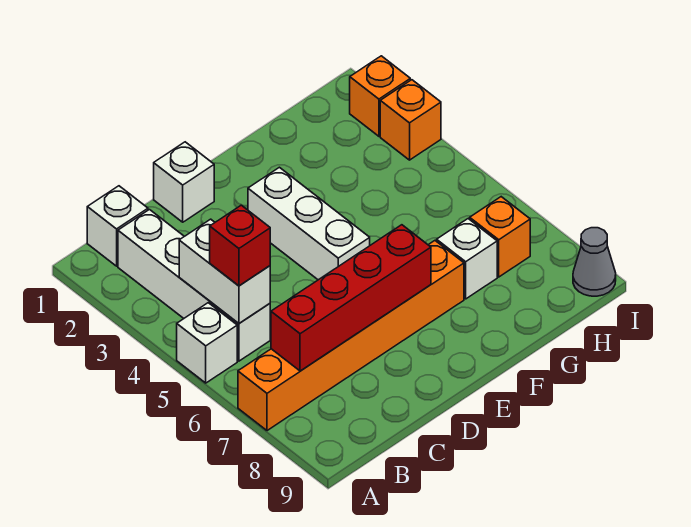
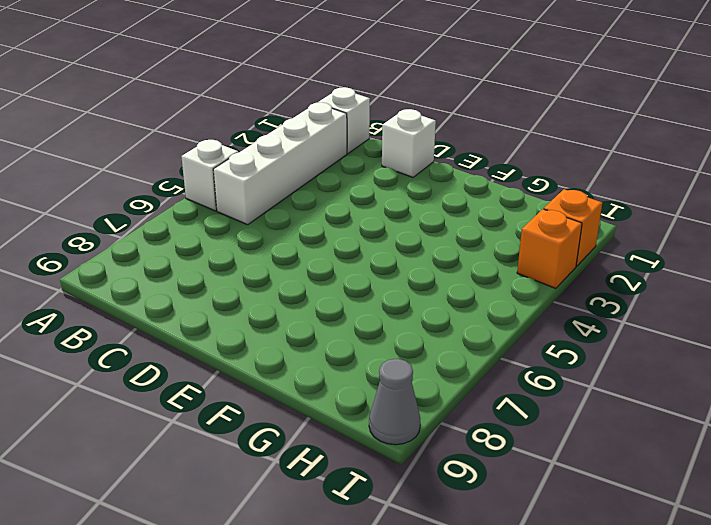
none -> orange brick A7:F7 level 1
none -> white brick E3:E5 level 1
none -> white brick G7 level 1

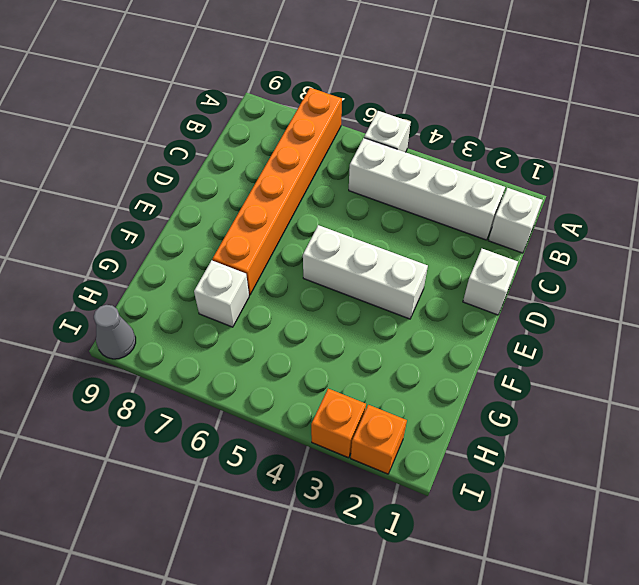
none -> orange brick H7 level 1
none -> white brick B4:B5 level 2
none -> red brick B7:E7 level 2

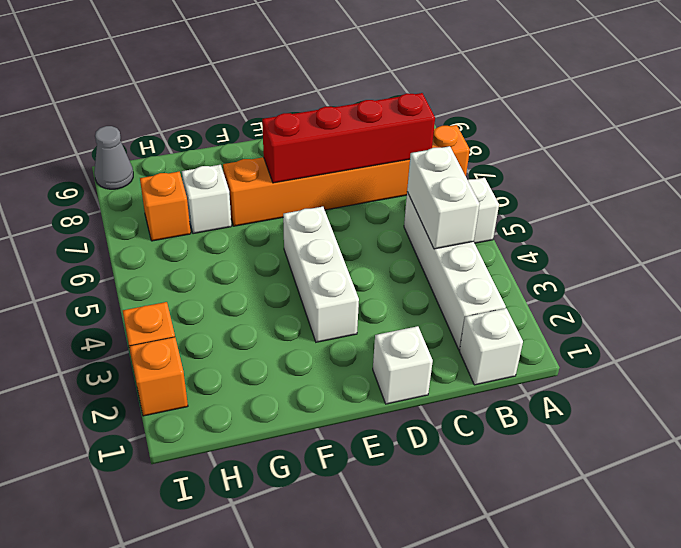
none -> red brick B5 level 3

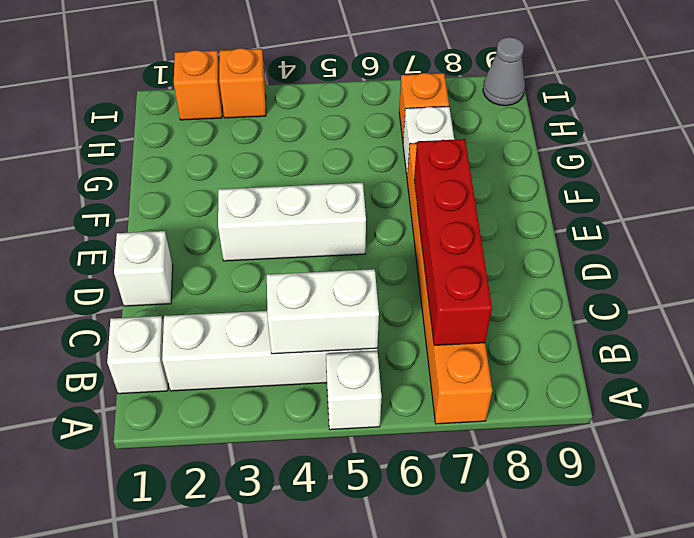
none -> red brick B5 level 3

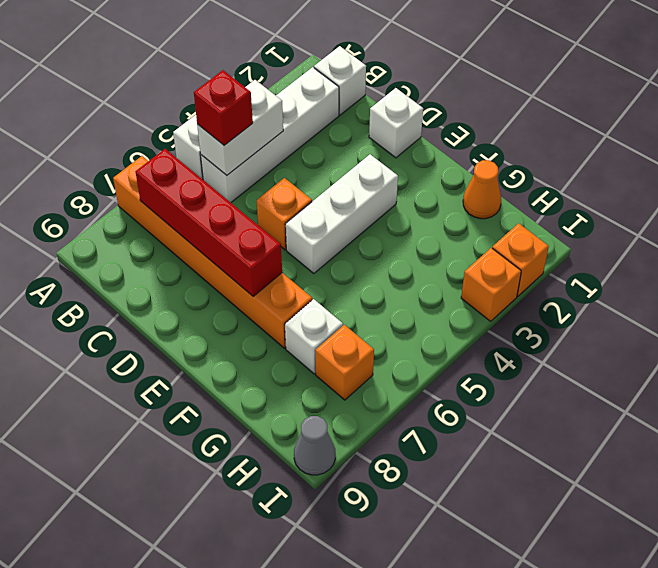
orange brick D5 level 1 -> none
orange cone G1 level 1 -> none

